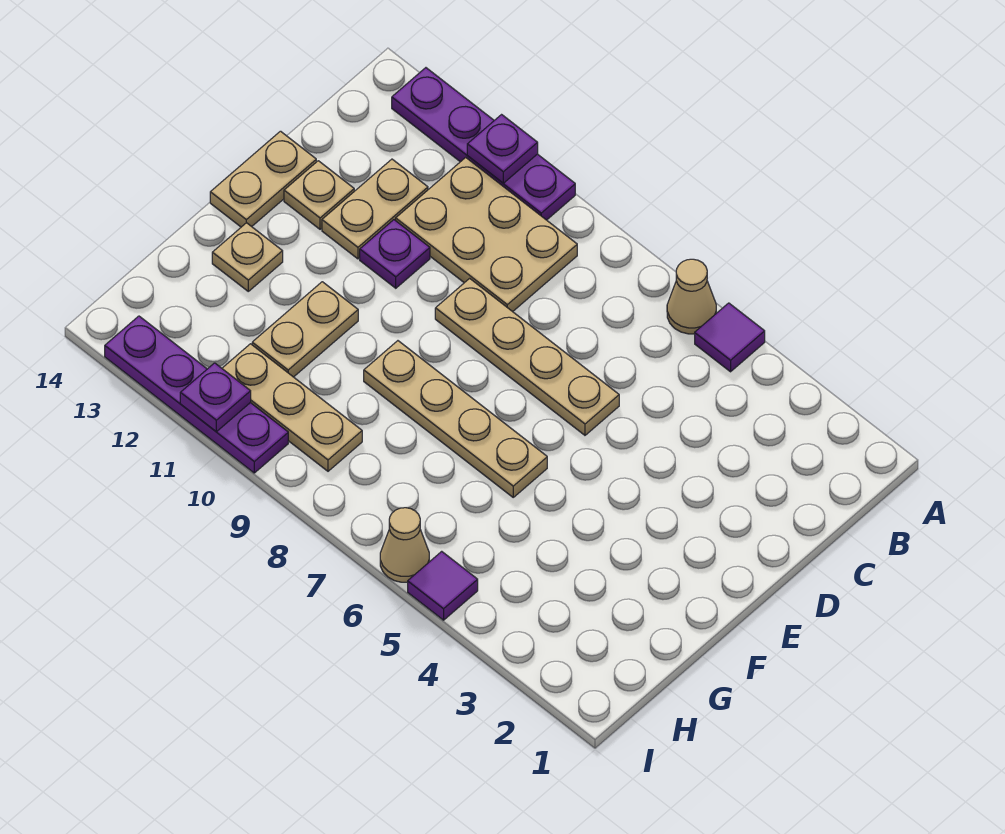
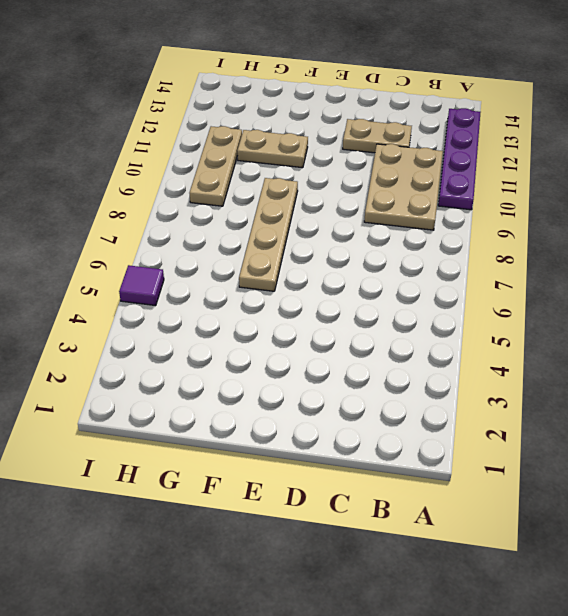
none -> purple tile A5 level 1
none -> tan cone A6 level 1
none -> tan plate D6:D9 level 1

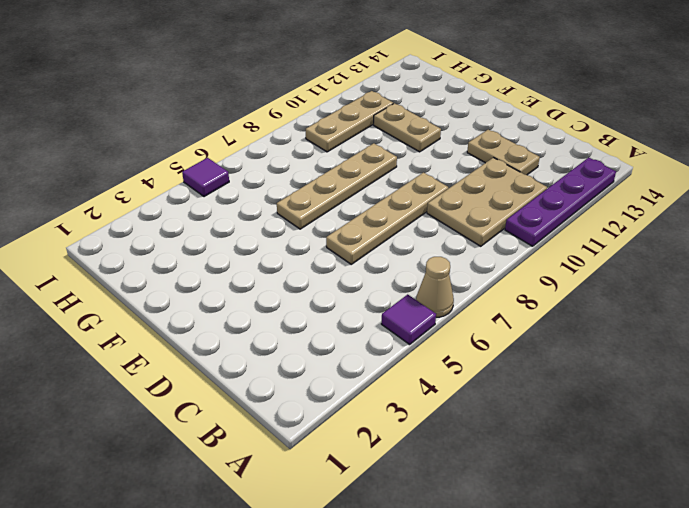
none -> purple plate D11 level 1
none -> tan plate D13 level 1
none -> tan plate D14:E14 level 1

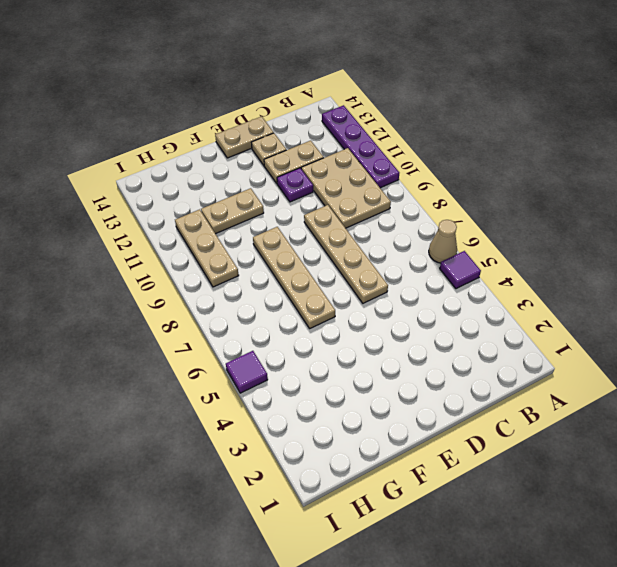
none -> tan plate F13 level 1
none -> tan cone I6 level 1
none -> purple plate I10:I13 level 1

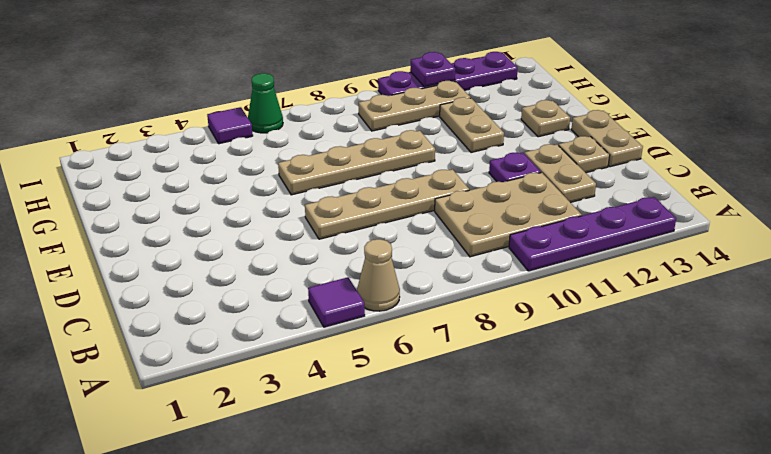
green cone I6 level 1 -> tan cone I6 level 1
none -> purple plate A11 level 2

